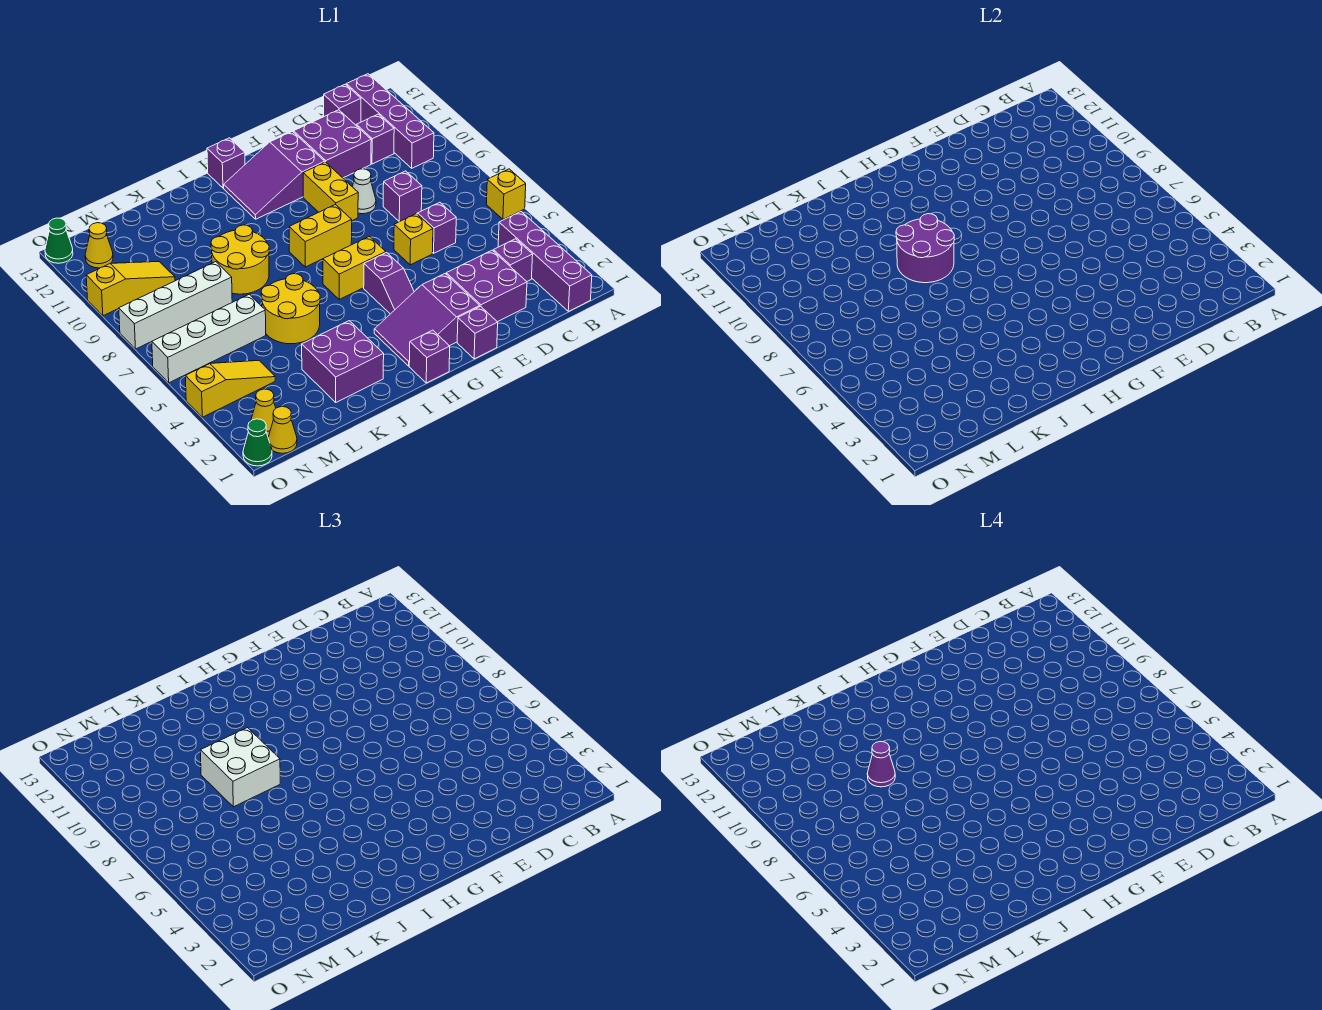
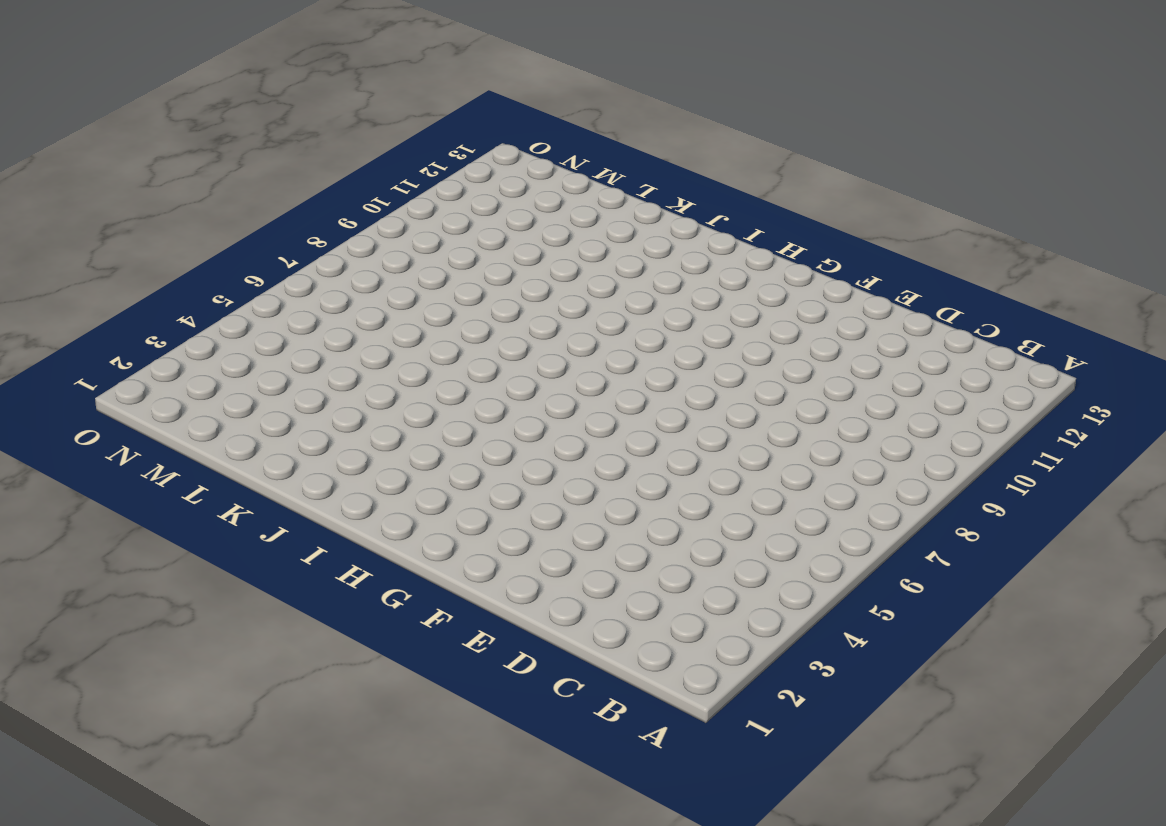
none -> yellow brick A6 level 1
none -> purple brick B1:B4 level 1
none -> purple brick B10:B13 level 1
none -> purple brick C3 level 1

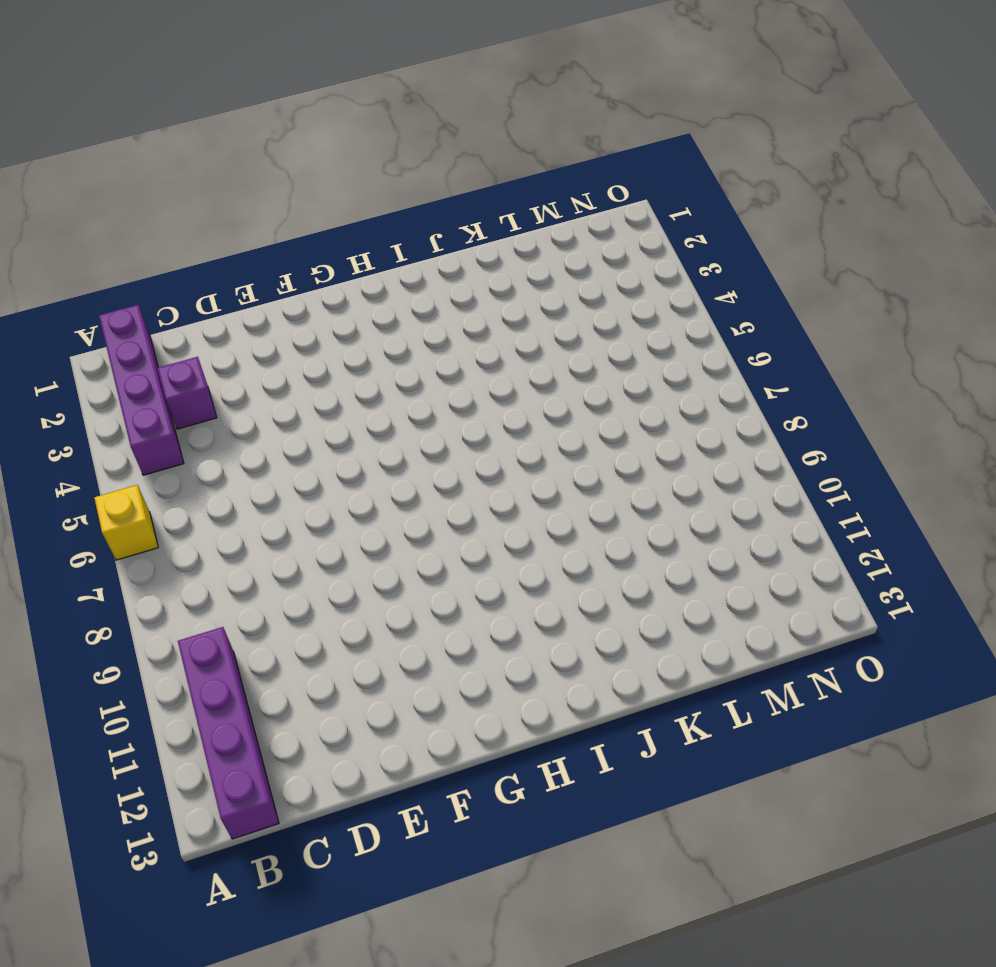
none -> purple brick C11 level 1
none -> purple brick C13 level 1
none -> purple brick D2:E3 level 1
none -> purple brick D6 level 1

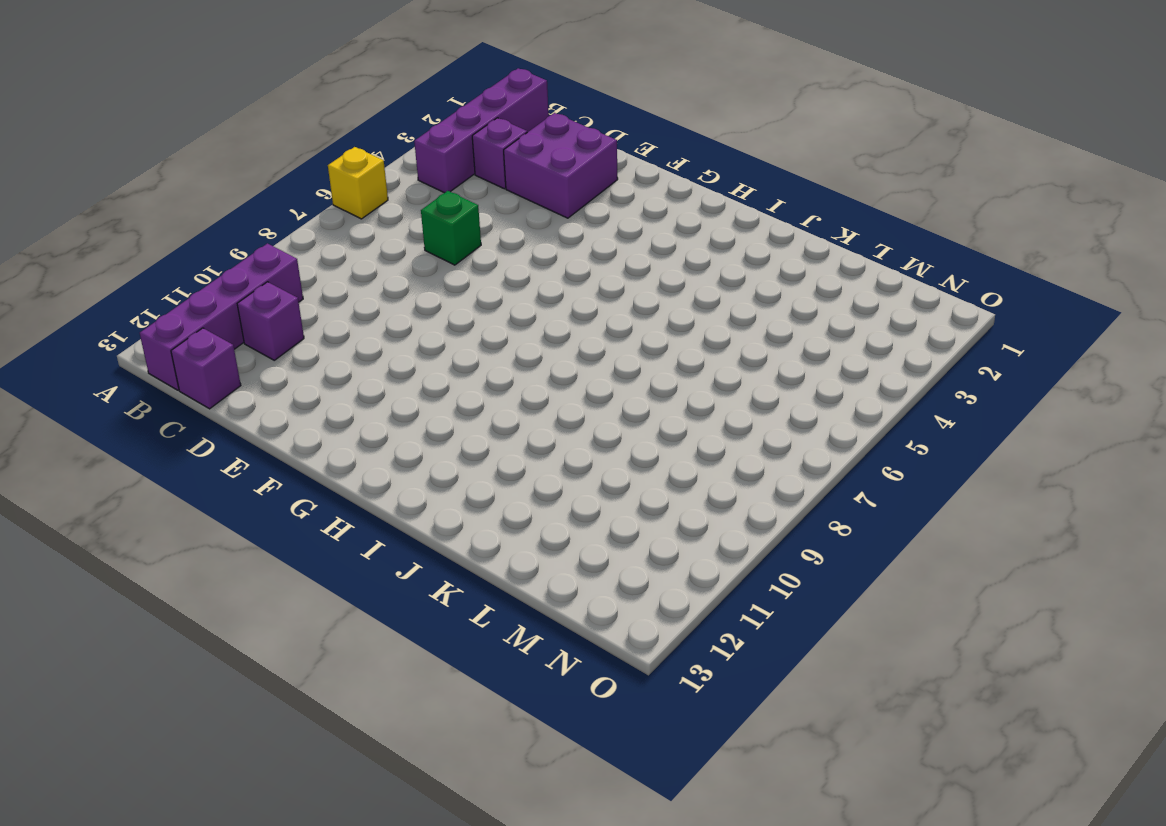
green brick D6 level 1 -> purple brick D6 level 1
none -> purple brick D8 level 1
none -> purple brick D11:E12 level 1
none -> yellow brick E6 level 1
none -> white cone E9 level 1

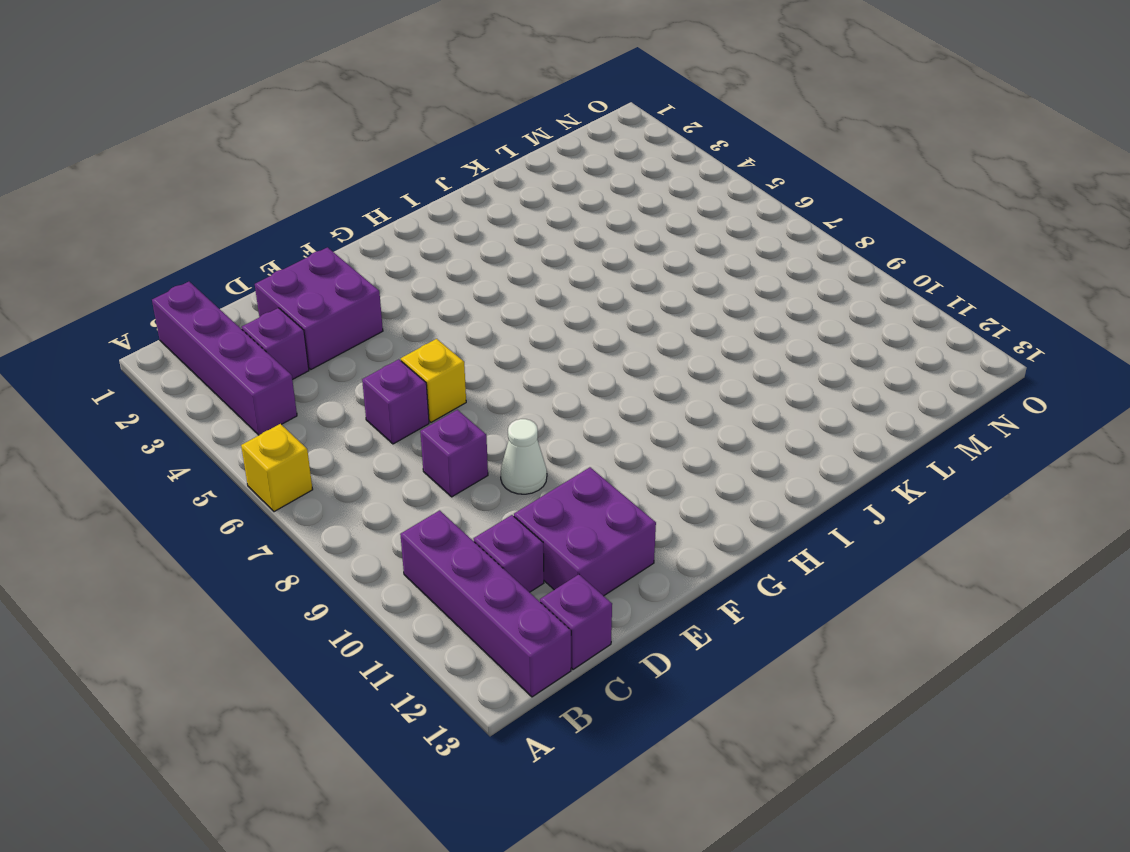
none -> purple brick F1 level 1
none -> purple slope F2:H3 level 1 top F
none -> yellow brick F9:F10 level 1
none -> purple slope F11:H12 level 1 top F

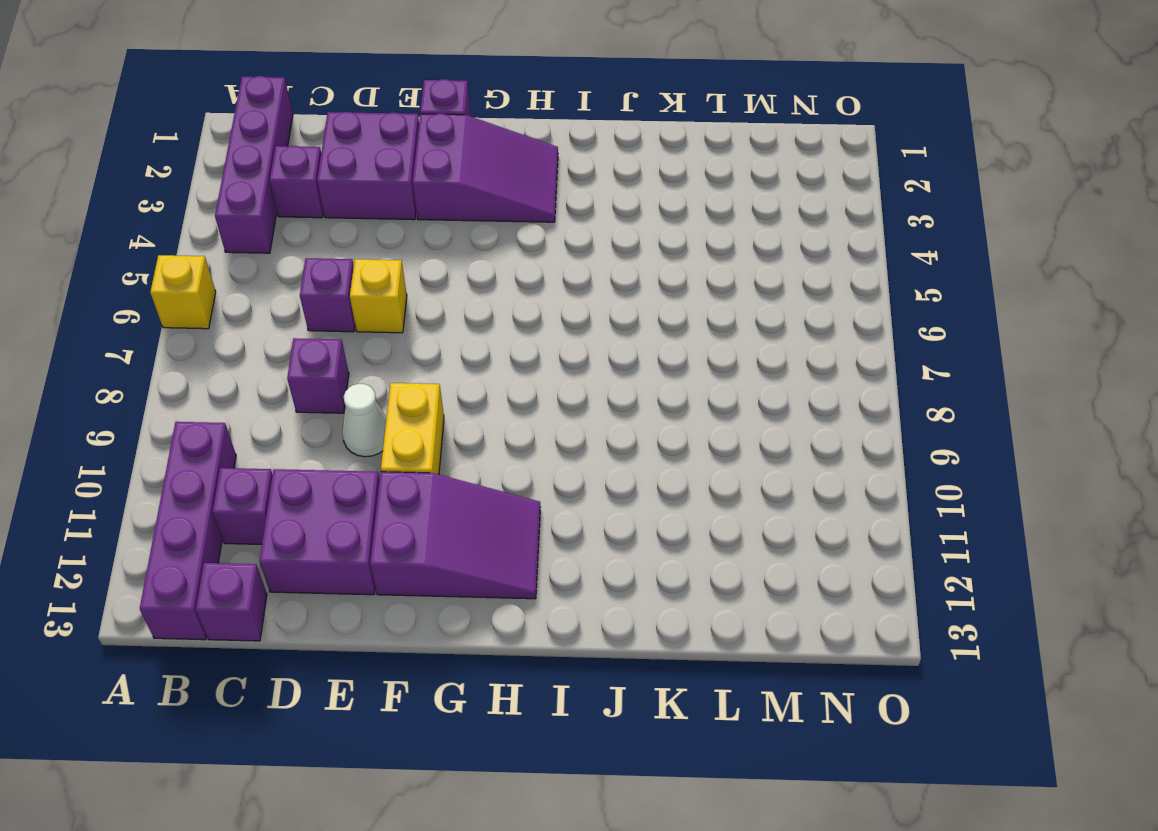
none -> purple slope G4:G5 level 1 top 5
none -> yellow brick G6:H6 level 1
none -> yellow brick G8:H8 level 1
none -> purple brick H1 level 1

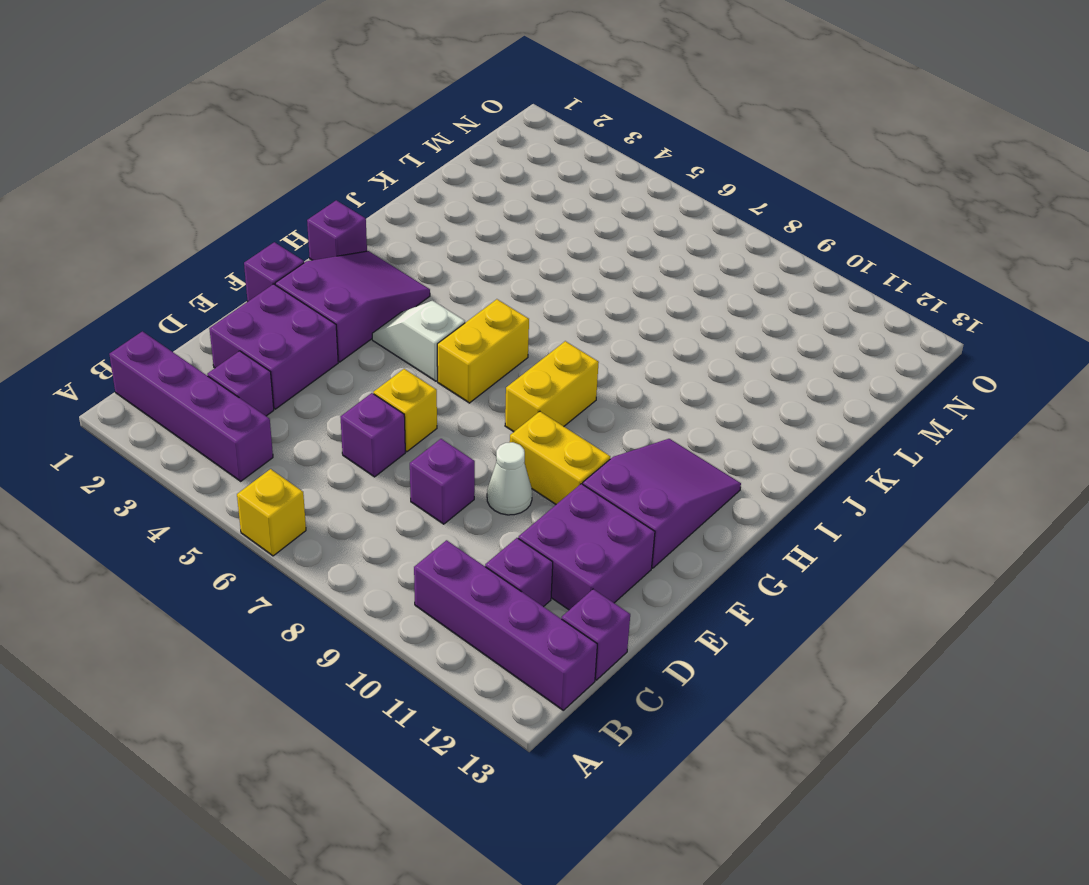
white slope G4:G5 level 1 top 5 -> purple slope G4:G5 level 1 top 5
none -> purple brick H13 level 1
none -> purple brick J2:K3 level 1
none -> yellow round brick J5:K6 level 1
none -> yellow round brick J8:K9 level 1

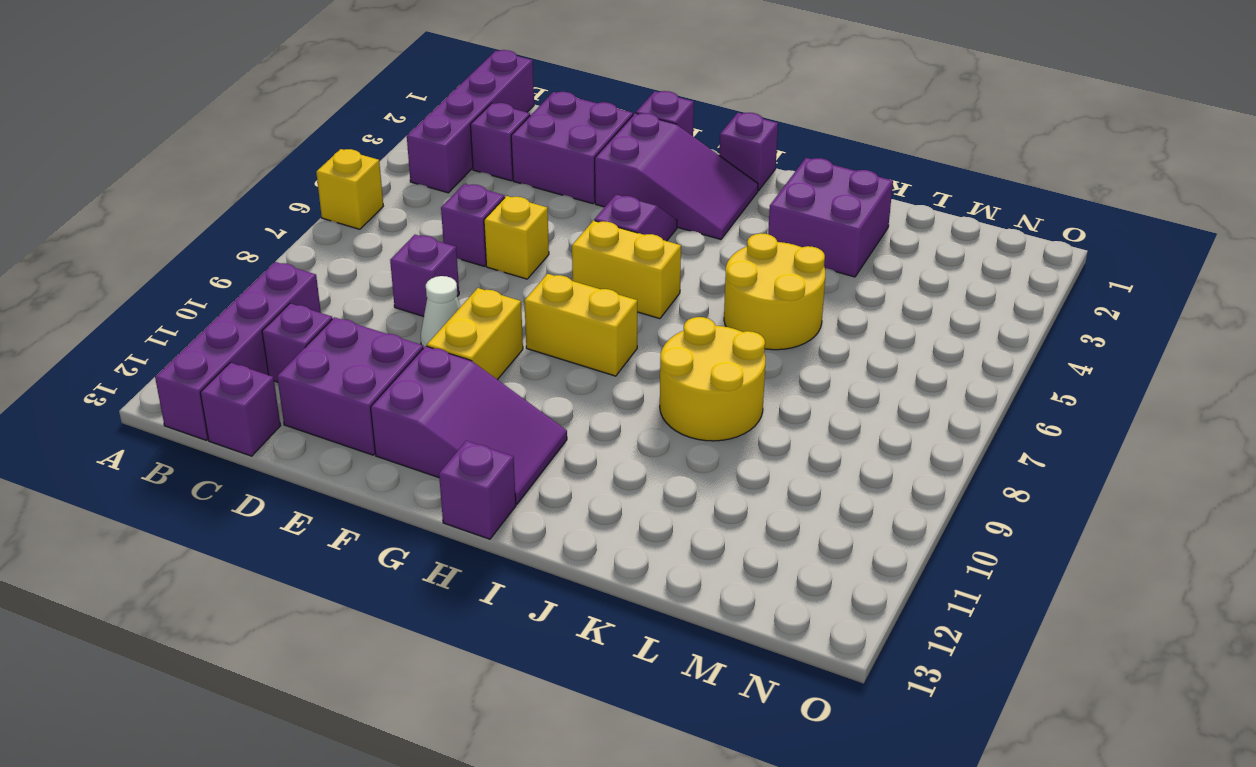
none -> white brick L6:O6 level 1
none -> white brick L8:O8 level 1
none -> yellow slope M4:O4 level 1 top O
none -> yellow slope M10:O10 level 1 top O

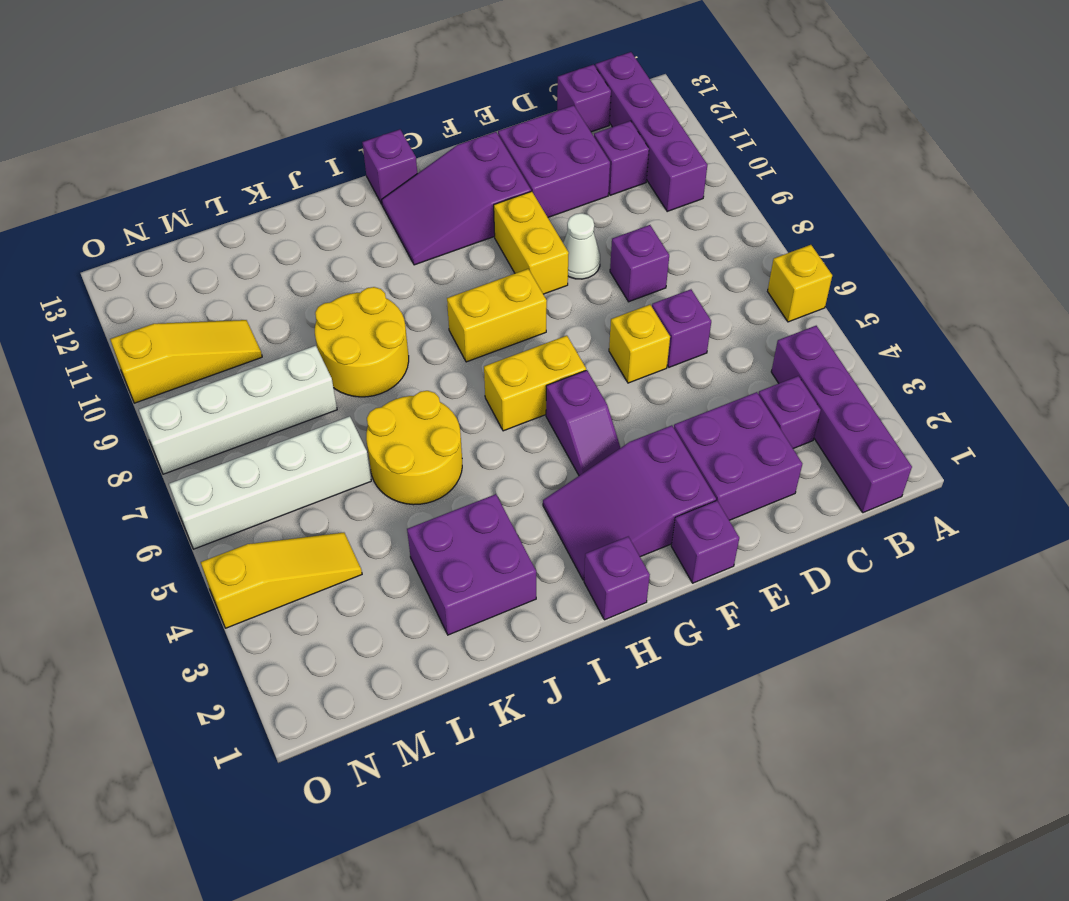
none -> yellow cone N1 level 1
none -> yellow cone N2 level 1
none -> yellow cone N12 level 1
none -> green cone O1 level 1

